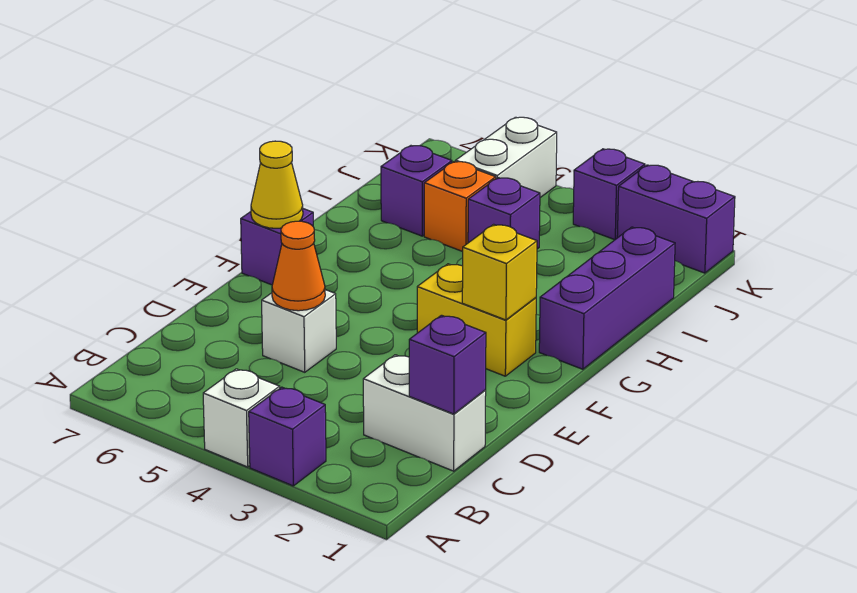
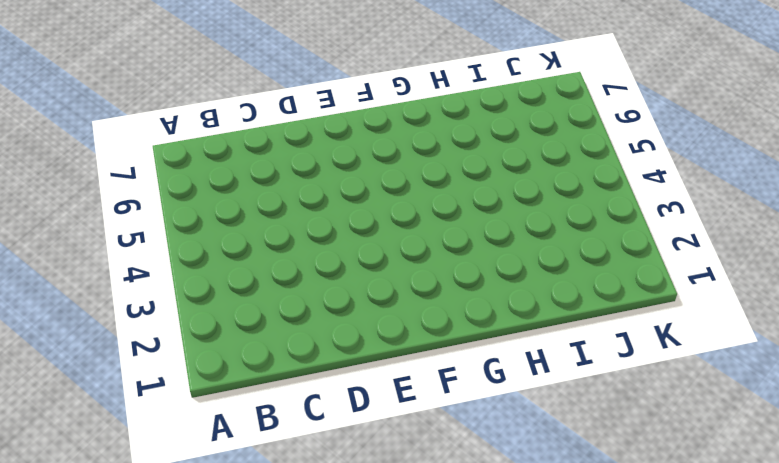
none -> purple brick A3 level 1
none -> white brick A4 level 1
none -> white brick C1:C2 level 1

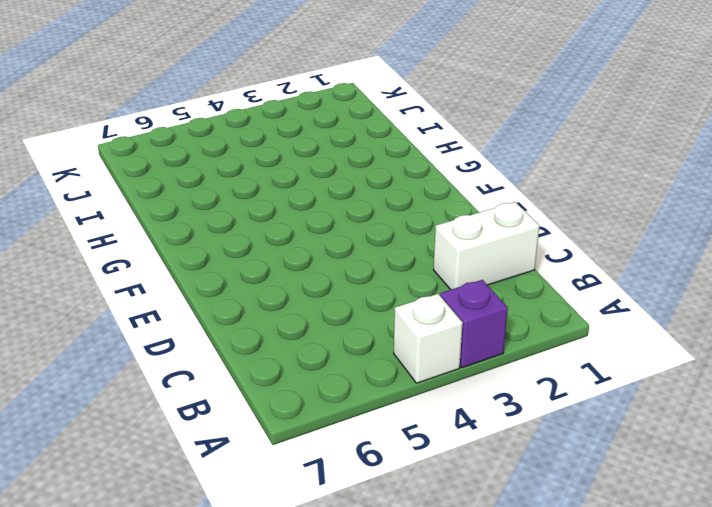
none -> white brick D5 level 1
none -> yellow brick F2:F3 level 1
none -> purple brick F7 level 1

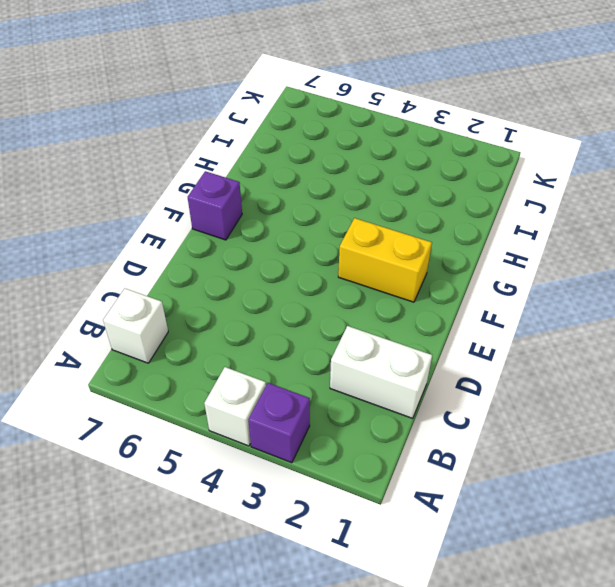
white brick B7 level 1 -> white brick D5 level 1
none -> purple brick G1:I1 level 1
none -> purple brick I4 level 1
none -> orange brick I5 level 1

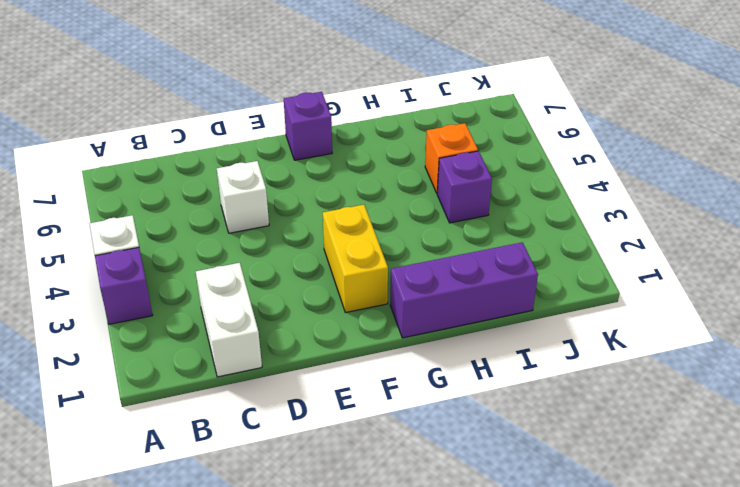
none -> purple brick I6 level 1
none -> white brick J5:K5 level 1
none -> purple brick K1:K2 level 1

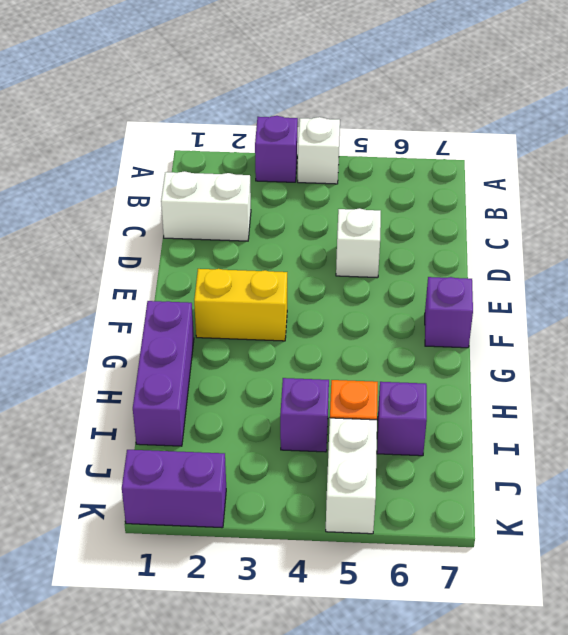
none -> purple brick K3 level 1
none -> purple brick C1 level 2
none -> orange cone D5 level 2

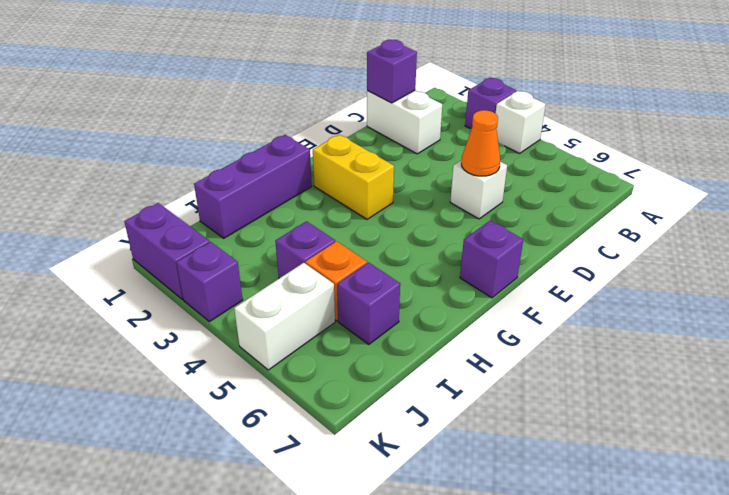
none -> yellow brick F2 level 2
none -> yellow cone F7 level 2

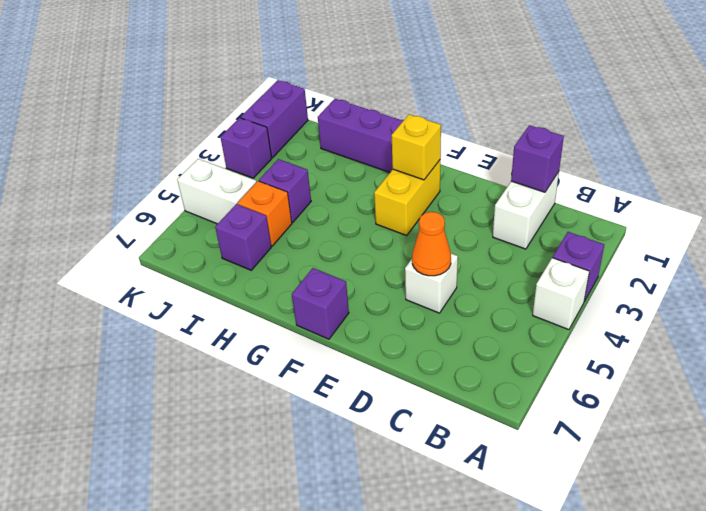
none -> yellow cone F7 level 2

